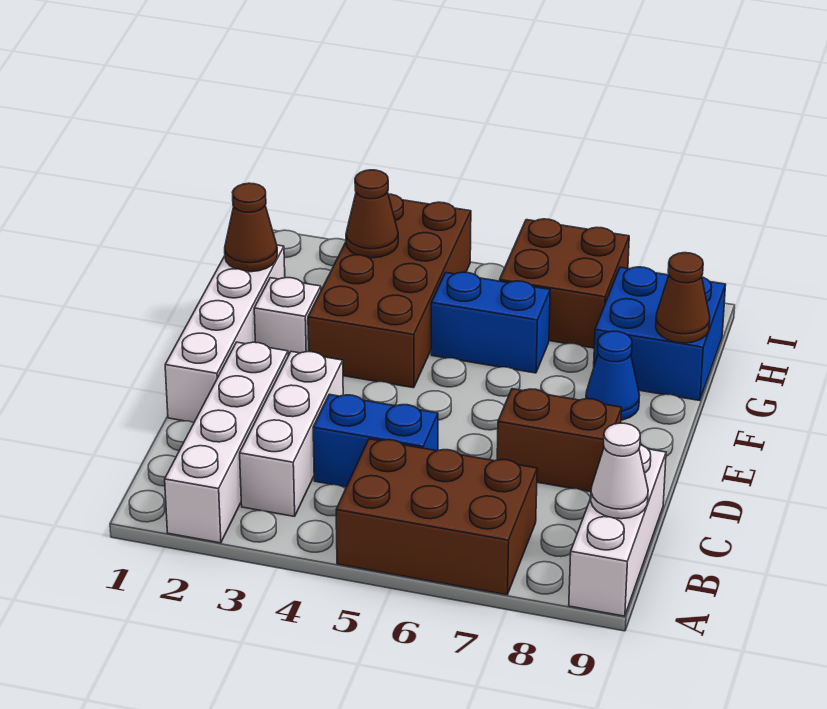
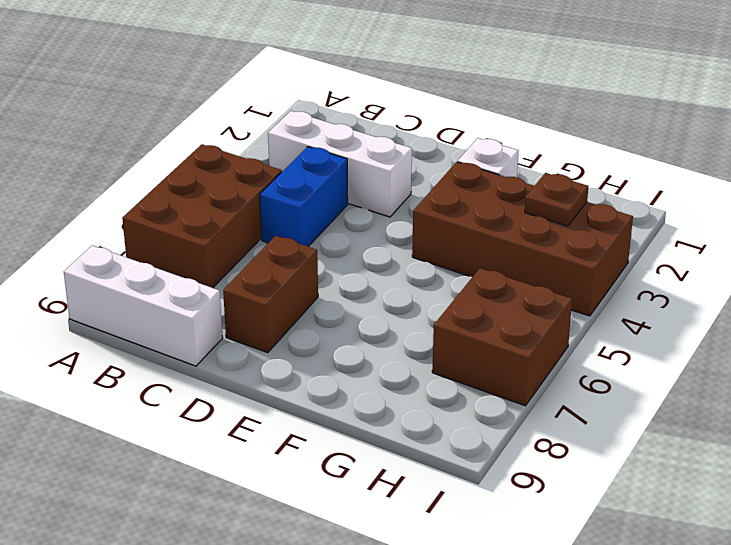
brown plate H3 level 2 -> brown cone H3 level 2
none -> white brick A2:D2 level 1
none -> white brick D1:G1 level 1
none -> blue cone F8 level 1

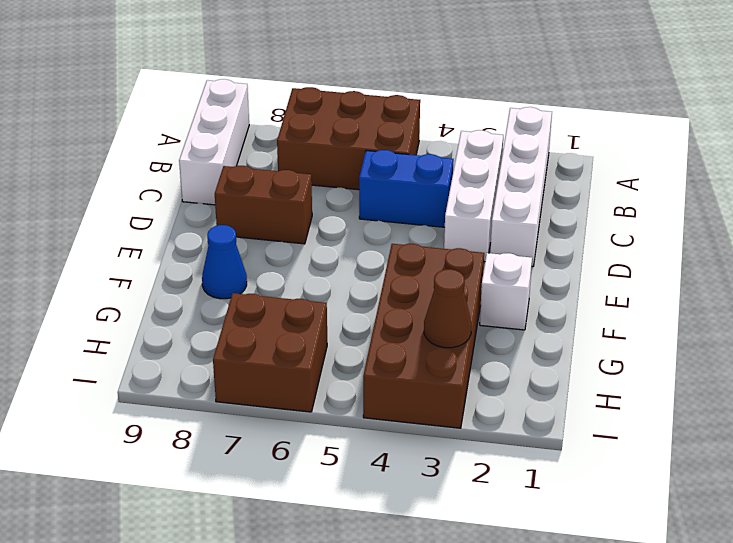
none -> white brick D1:G1 level 1
none -> blue brick G5:G6 level 1
none -> blue brick G8:H9 level 1

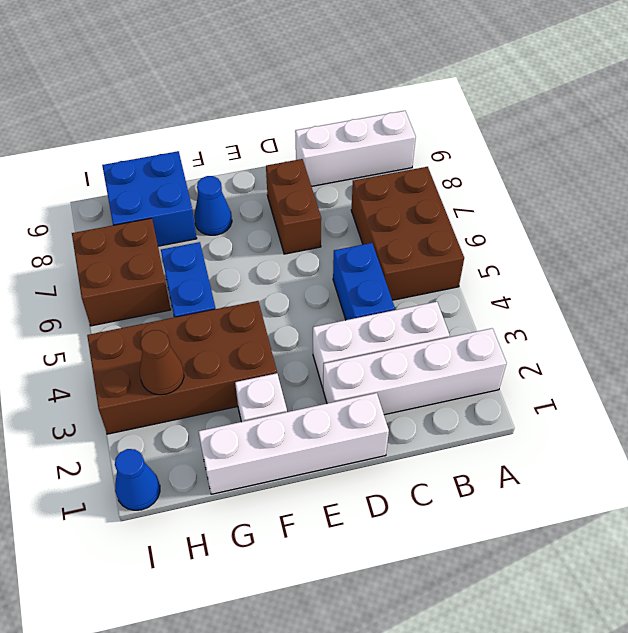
blue cone I1 level 1 -> none
none -> white cone B9 level 2
none -> brown cone G1 level 2
none -> brown cone G9 level 2

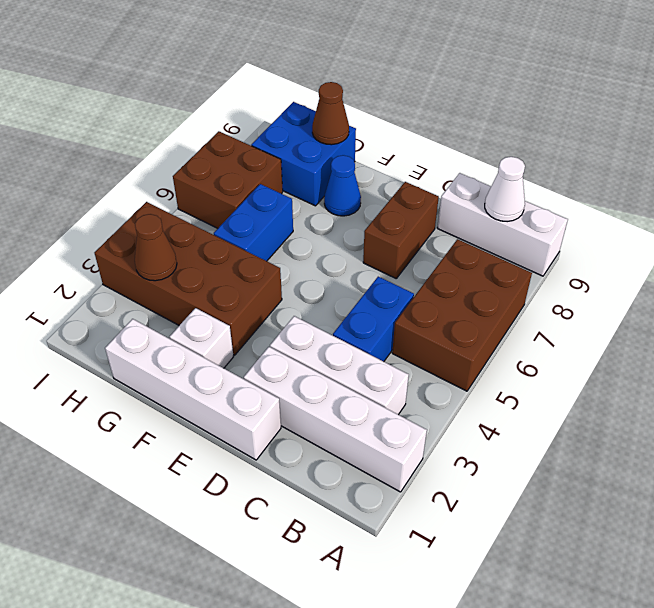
none -> brown cone G1 level 2

